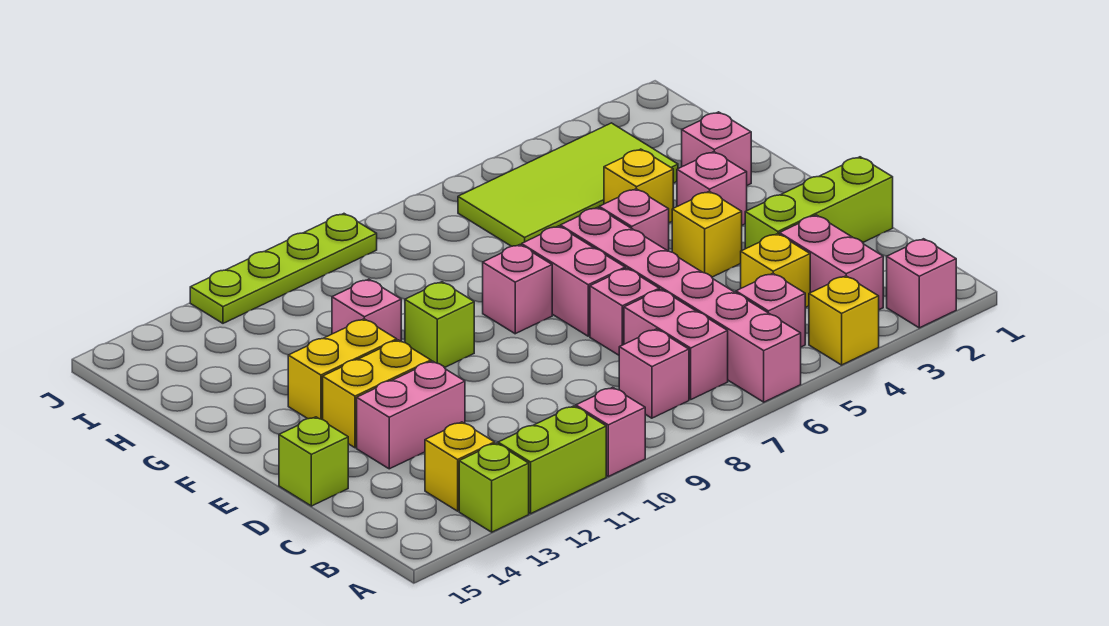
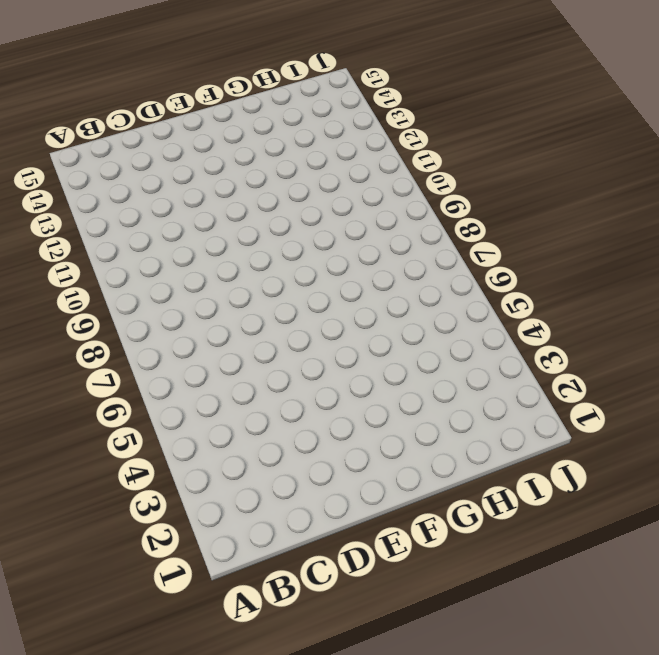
none -> pink brick A2 level 1
none -> yellow brick A4 level 1
none -> pink brick A6:F6 level 1

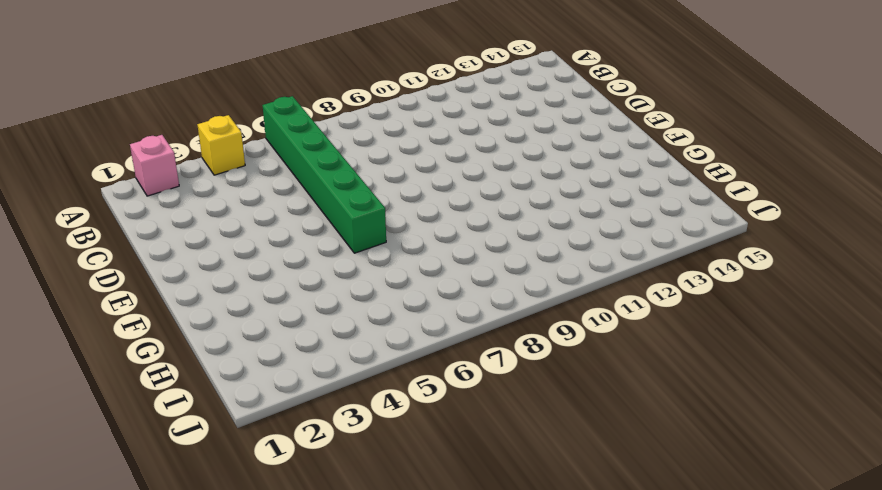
green brick A6:F6 level 1 -> pink brick A6:F6 level 1
none -> pink brick A10 level 1
none -> lime brick A11:A12 level 1
none -> lime brick A13 level 1

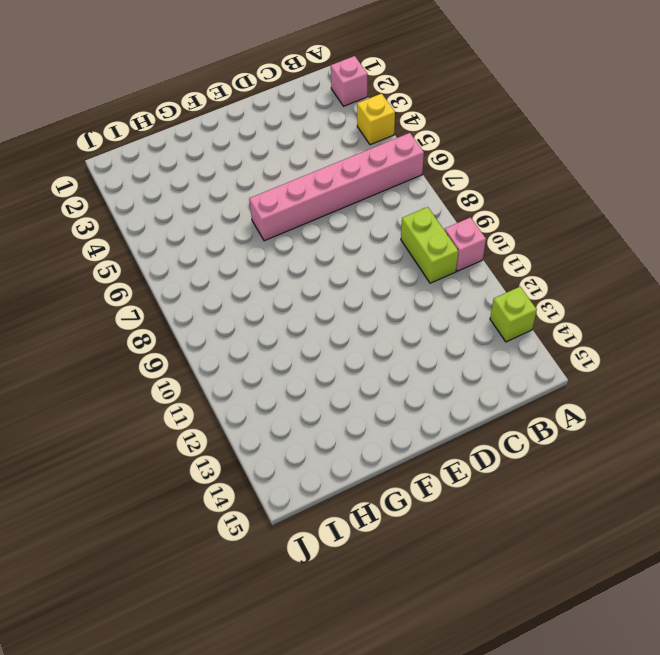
lime brick B9:B10 level 1 -> lime brick A11:A12 level 1
none -> pink brick B3:C3 level 1
none -> pink brick B5 level 1
none -> pink brick B7:C7 level 1

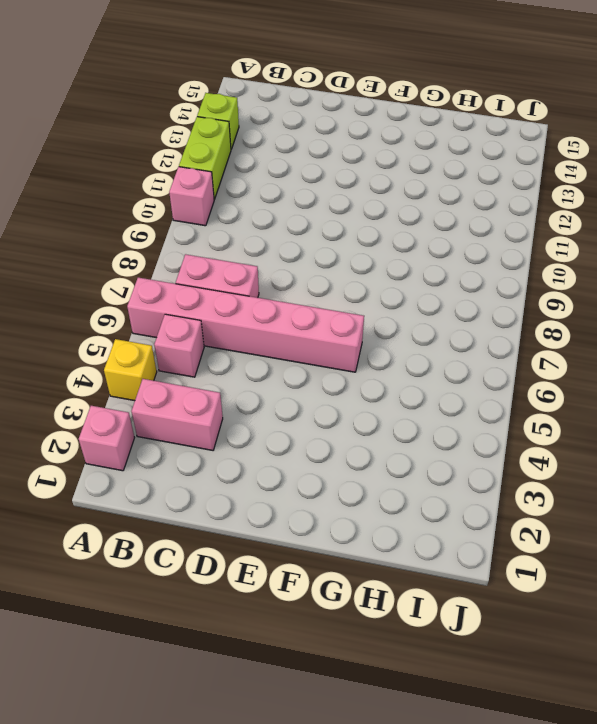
none -> pink brick B8 level 1
none -> yellow brick B13 level 1
none -> yellow brick C4 level 1

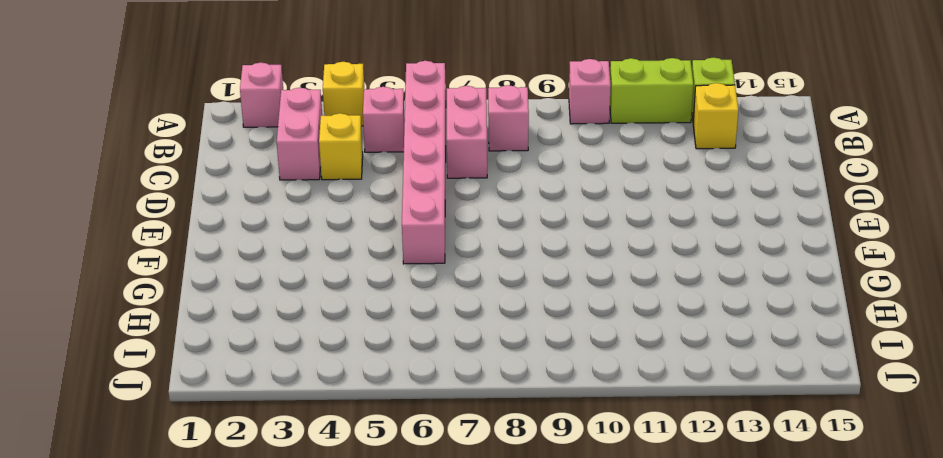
none -> lime brick D1:D3 level 1
none -> pink brick D7 level 1
none -> pink brick D12:D13 level 1

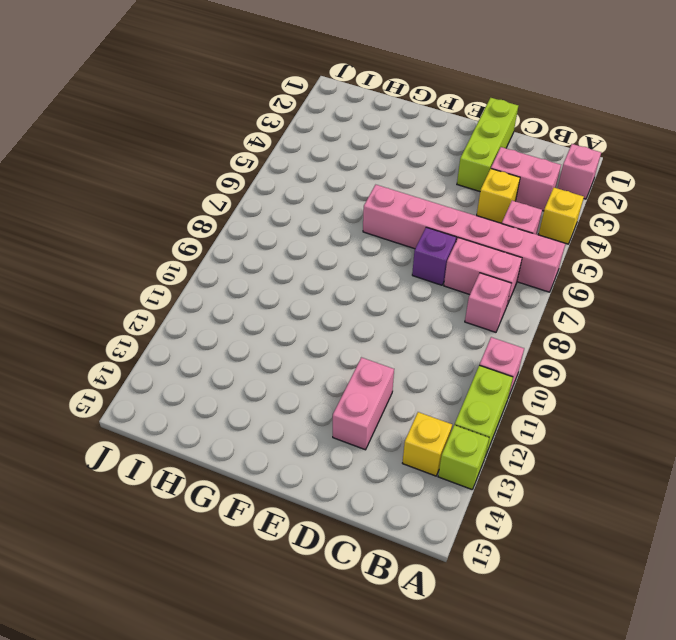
purple brick D7 level 1 -> pink brick D7 level 1
none -> lime brick D15 level 1
none -> yellow brick E4 level 1
none -> pink brick E7:F7 level 1

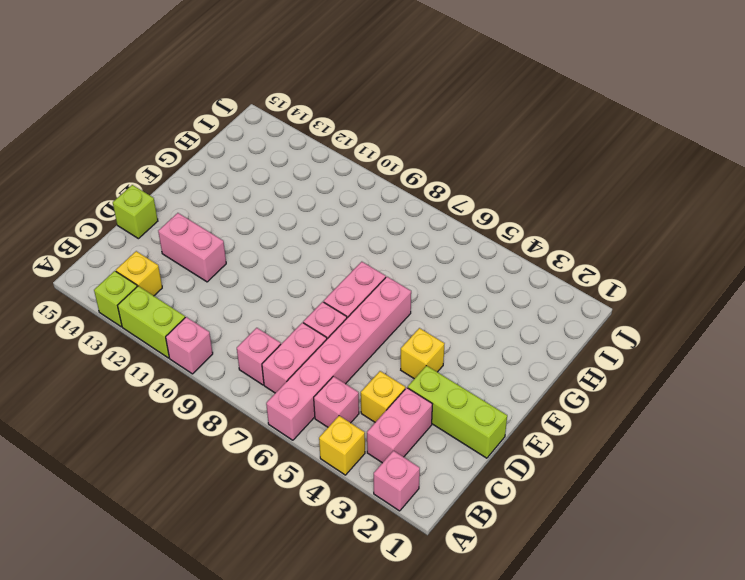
none -> yellow brick E12:E13 level 1
none -> pink brick F3 level 1
none -> pink brick F5 level 1

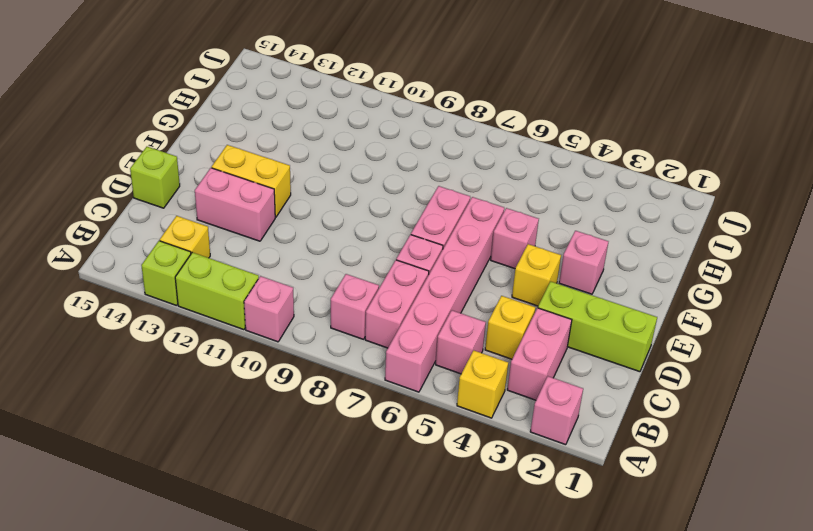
none -> pink brick F8 level 1
none -> lime brick F10 level 1
none -> yellow brick F12:F13 level 1

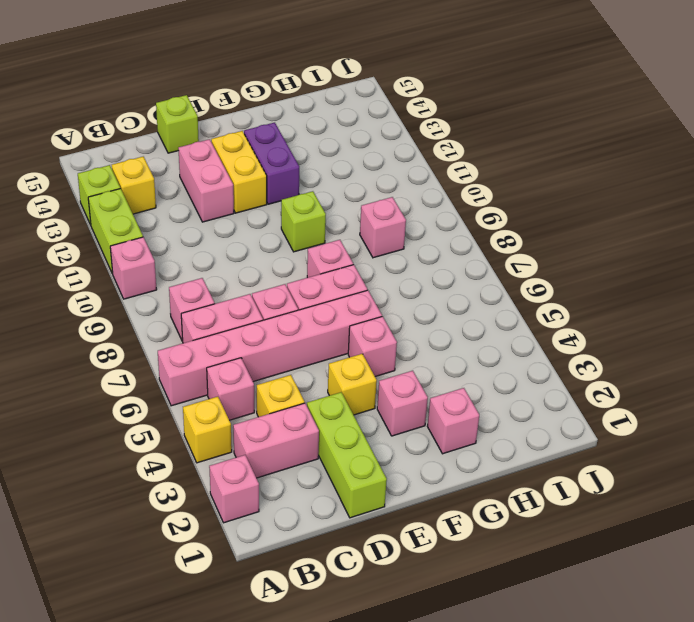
purple brick F12:F13 level 1 -> yellow brick F12:F13 level 1
pink brick H9 level 1 -> pink brick G11 level 1
none -> yellow brick G4 level 1
none -> lime tile H3:I6 level 1
none -> lime plate J9:J12 level 1

